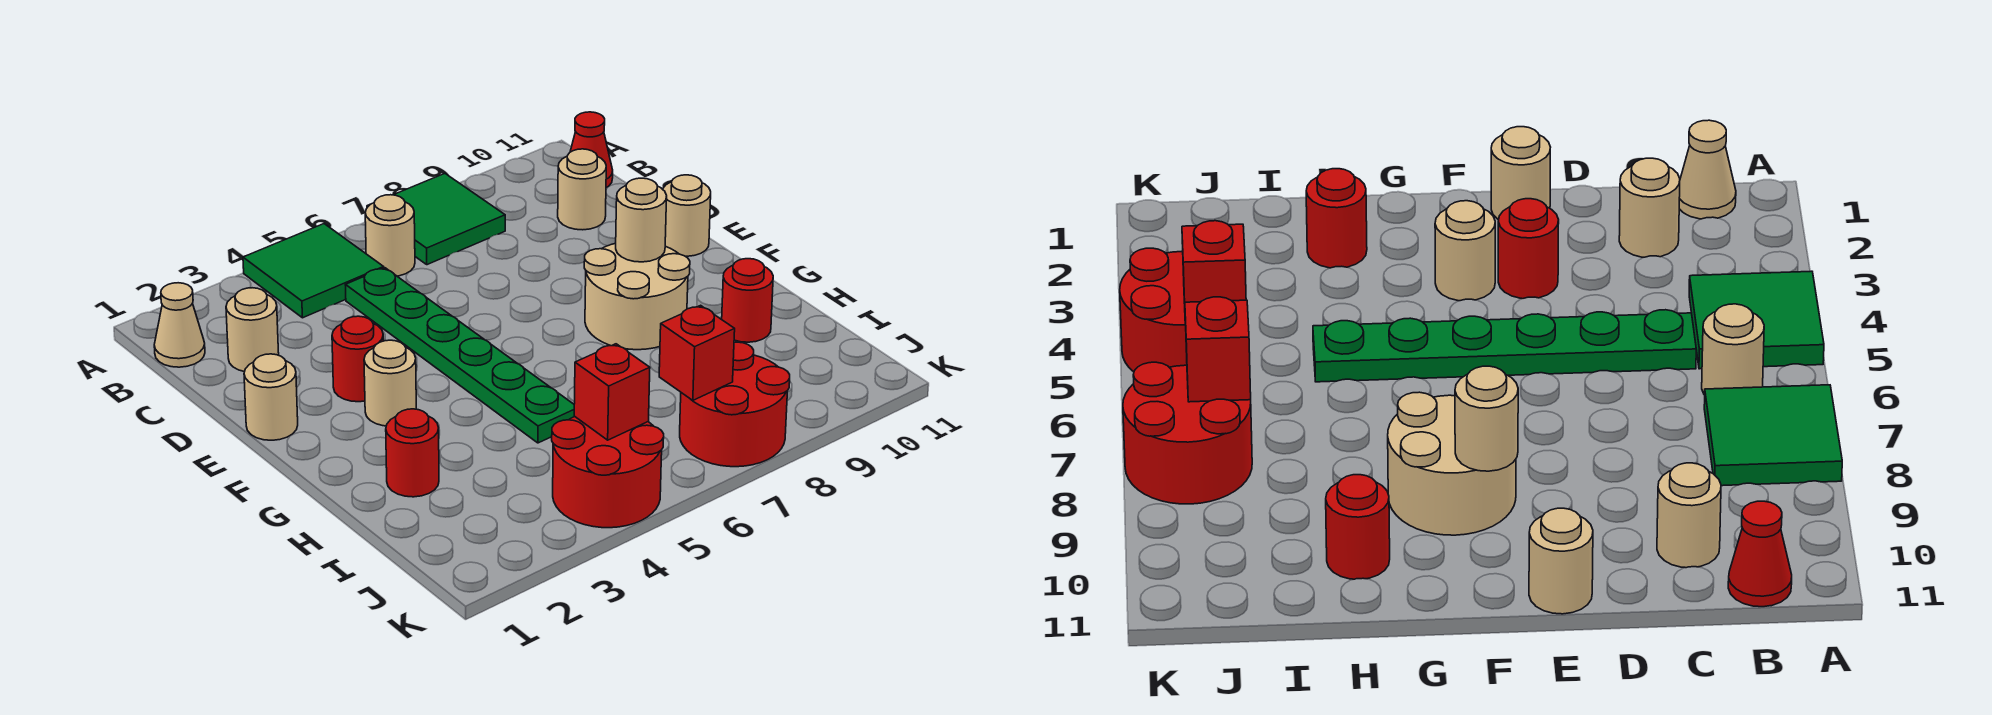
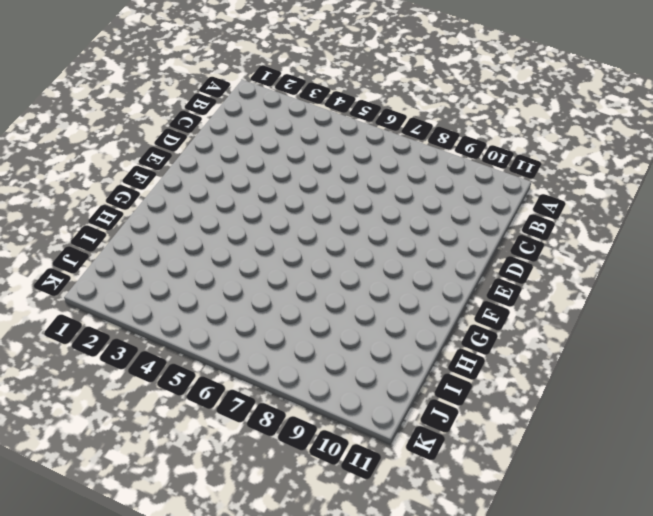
none -> green tile A4:B5 level 1
none -> green tile A7:B8 level 1
none -> tan cone B1 level 1

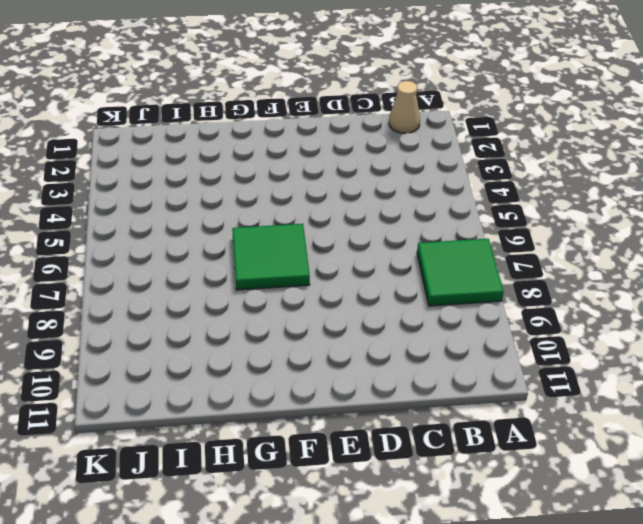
green tile F6:G7 level 1 -> green tile A4:B5 level 1
none -> tan round brick B6 level 1
none -> red cone B11 level 1
none -> tan round brick C2 level 1

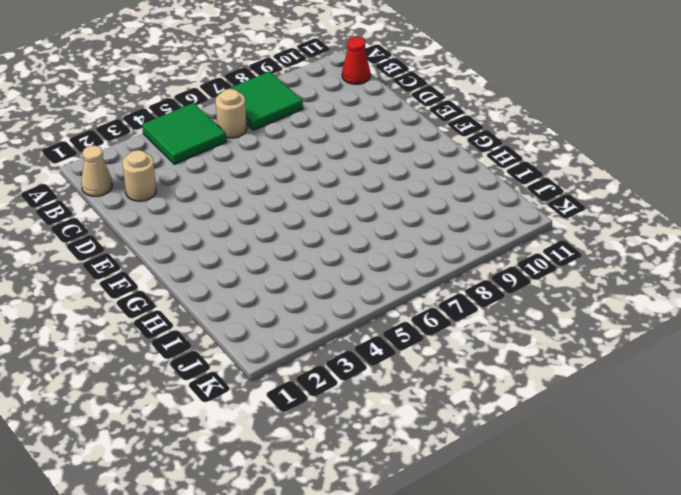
none -> green plate C5:H5 level 1
none -> tan round brick C10 level 1
none -> tan round brick E1 level 1

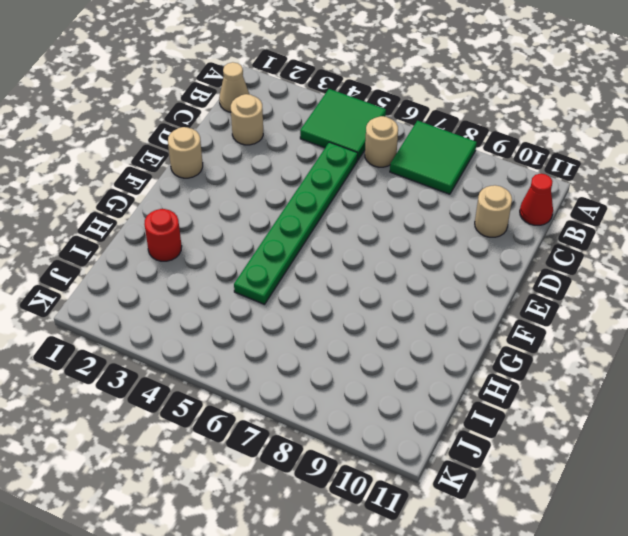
none -> red round brick E3 level 1
none -> tan round brick E11 level 1
none -> tan round brick F3 level 1

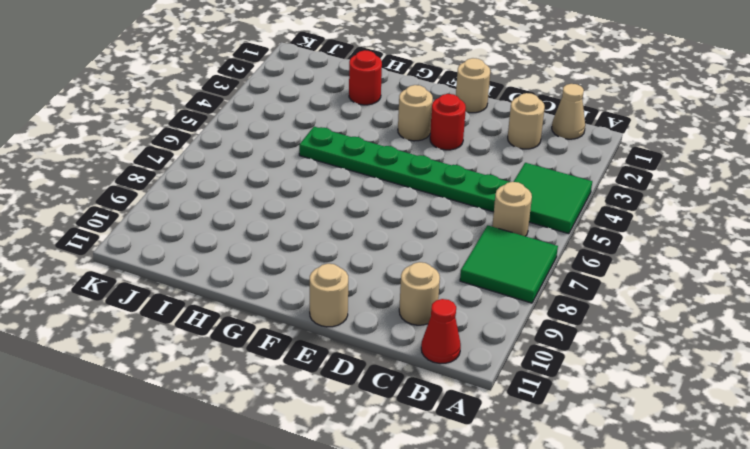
none -> tan round brick F8:G9 level 1
none -> red round brick H10 level 1
none -> red round brick J4:K5 level 1

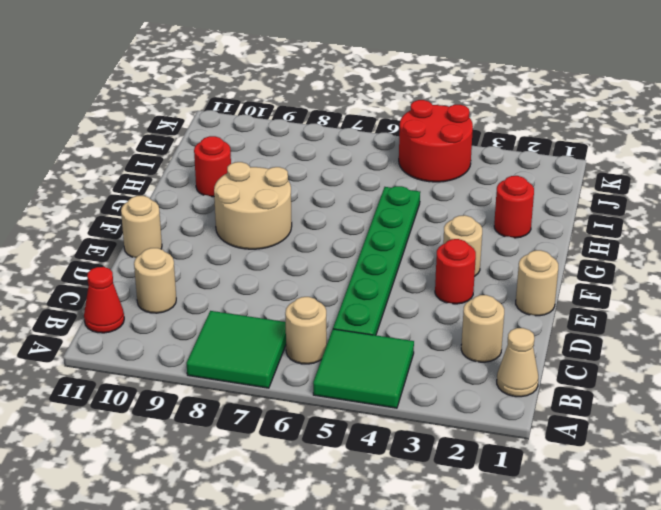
none -> red round brick J7:K8 level 1
none -> tan round brick F9 level 2
none -> red brick J5 level 2

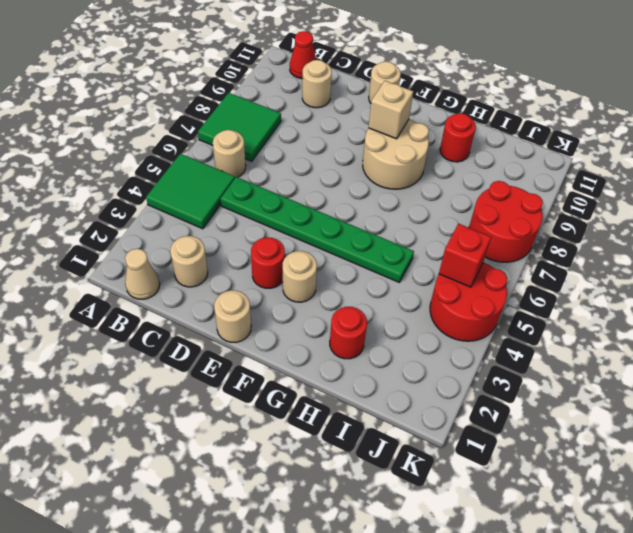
tan brick F9 level 2 -> tan round brick F9 level 2
none -> red brick J7 level 2

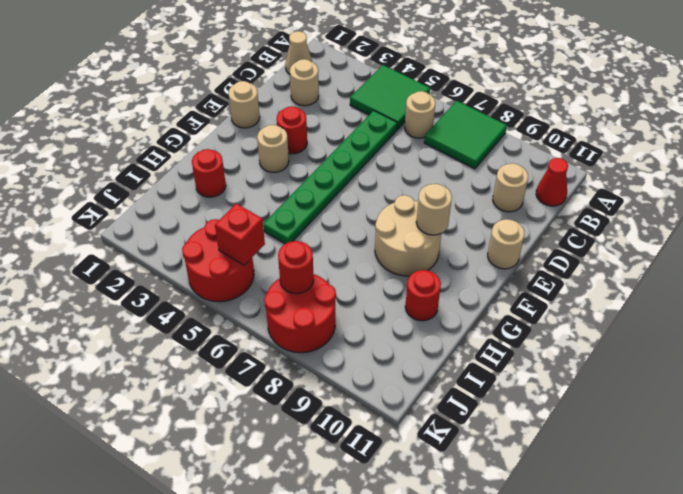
red round brick J7 level 2 -> red brick J7 level 2

